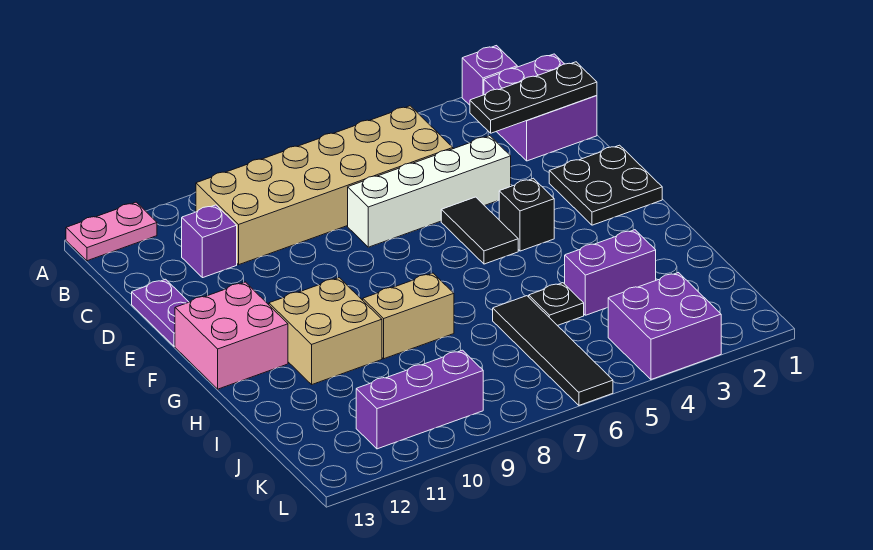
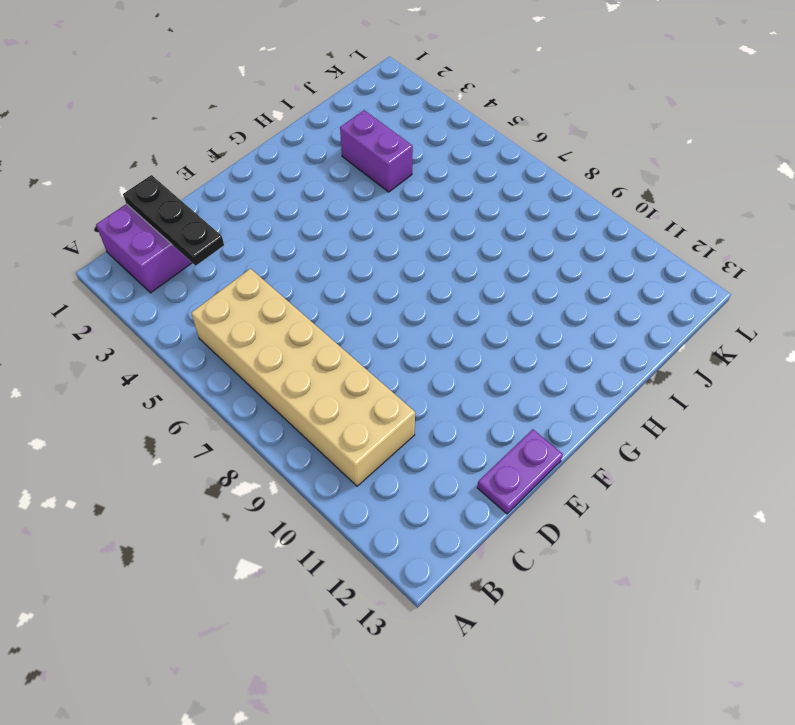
none -> purple brick A2 level 1
none -> pink plate A12:A13 level 1
none -> purple brick C11 level 1

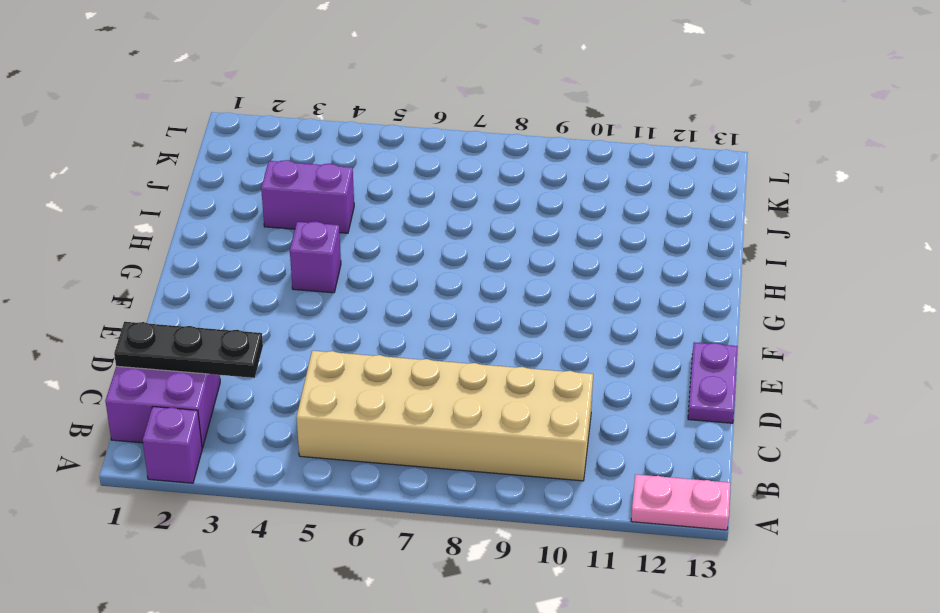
purple brick G4 level 1 -> purple brick C11 level 1
none -> white brick D4:D7 level 1
none -> black plate E1:F2 level 1
none -> black tile E5:F5 level 1

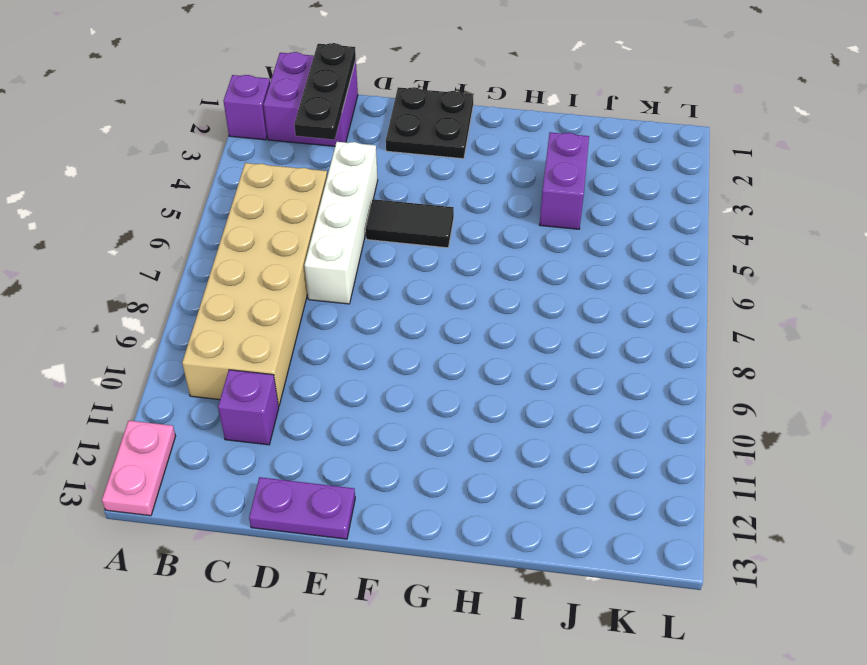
none -> black brick F4 level 1
none -> pink brick F12:G13 level 1
none -> tan brick G10:H11 level 1

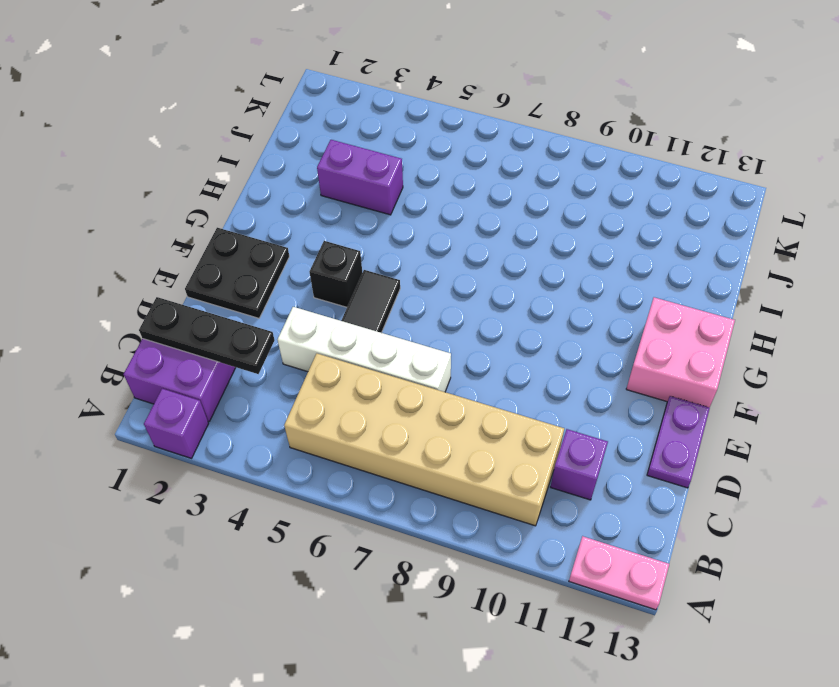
none -> tan brick G10:H11 level 1
none -> tan brick H8:H9 level 1
none -> black plate I5 level 1

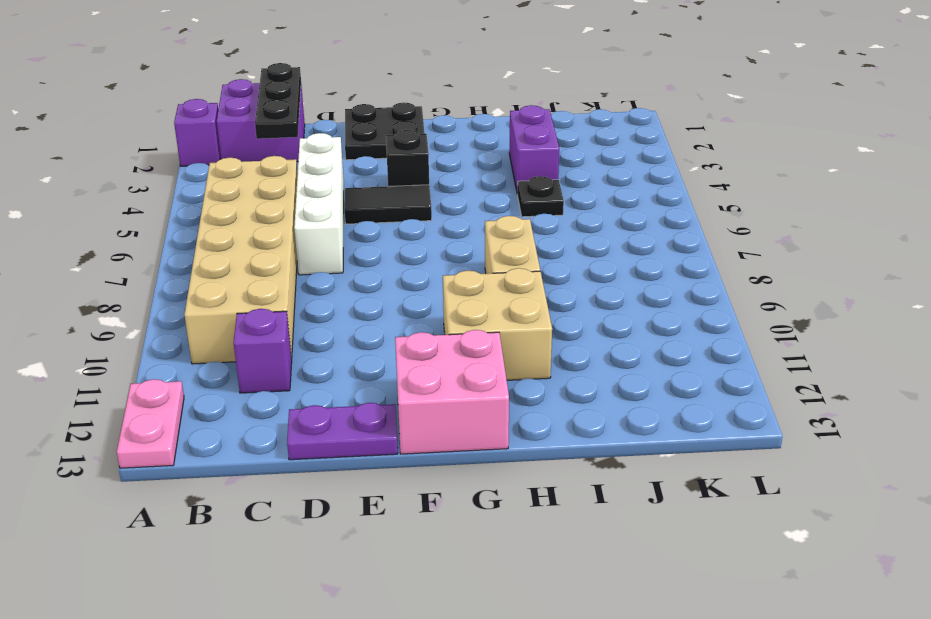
none -> black tile I6:L6 level 1
none -> purple brick K3:L4 level 1
none -> purple brick K9:K11 level 1

